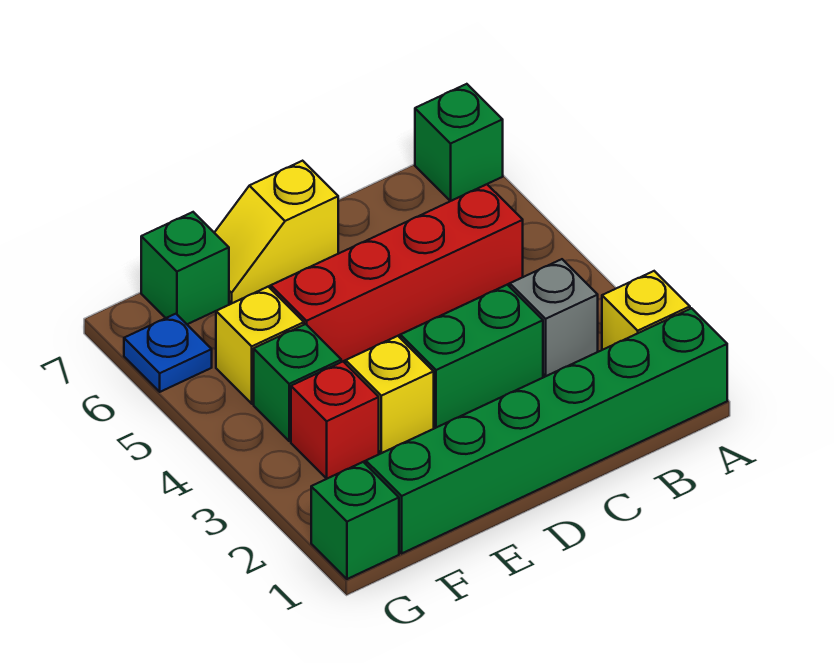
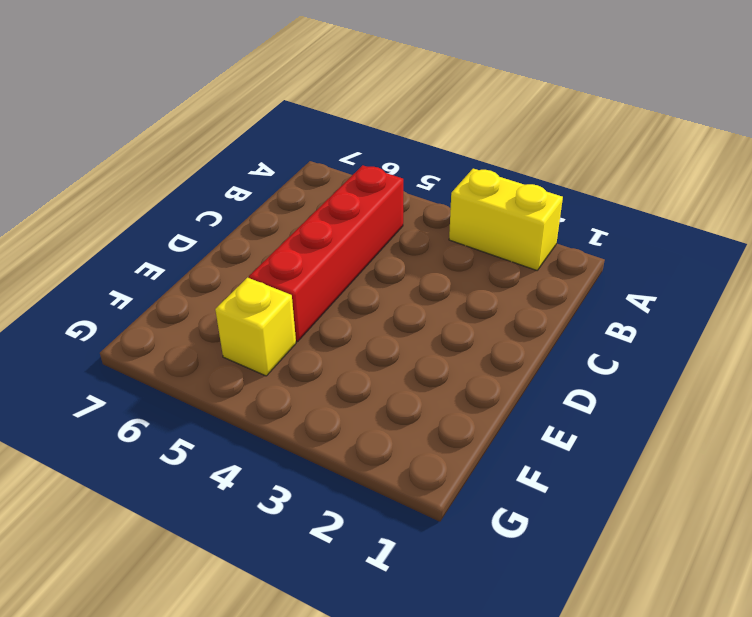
yellow brick A2:A3 level 1 -> yellow brick A2 level 1
none -> green brick A1:F1 level 1
none -> green brick A7 level 1
none -> grey brick B3 level 1

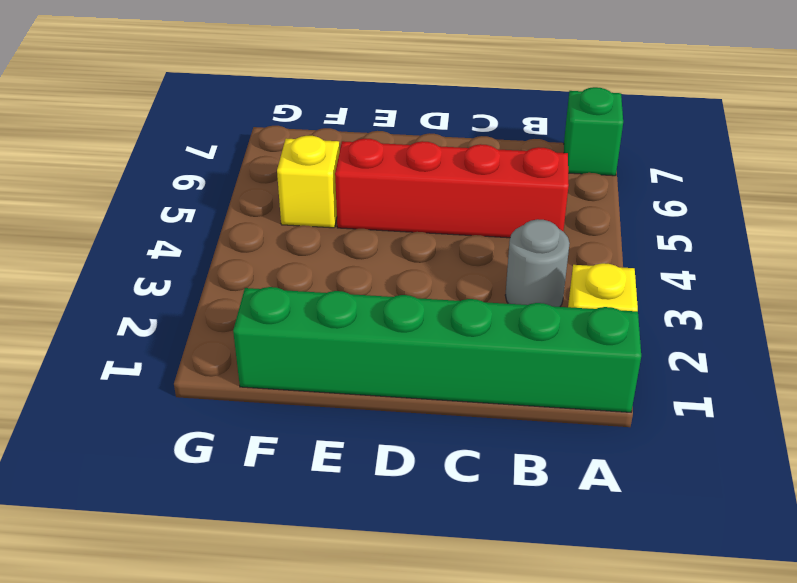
grey round brick B3 level 1 -> grey brick B3 level 1
none -> green brick C3:D3 level 1
none -> yellow slope D7:E7 level 1 top D
none -> yellow brick E3 level 1

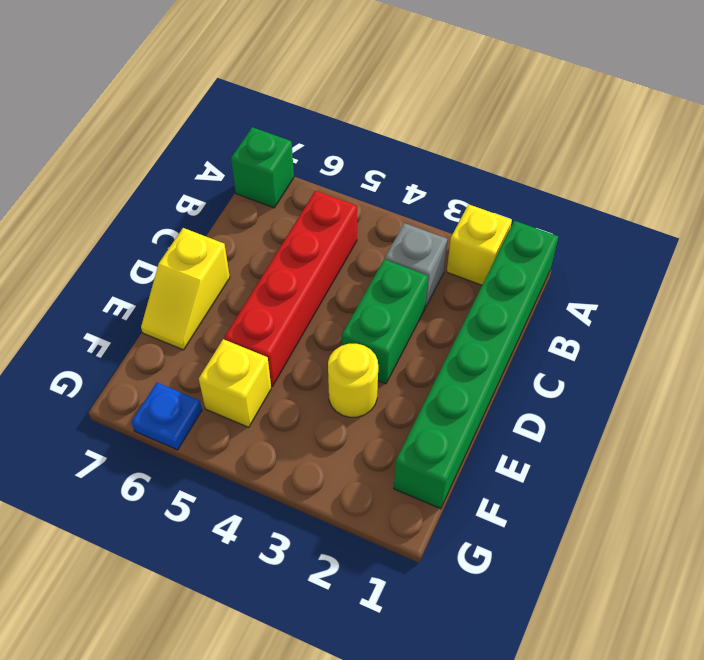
yellow round brick E3 level 1 -> yellow brick E3 level 1
none -> red brick F3 level 1
none -> green brick F4 level 1
none -> green brick F7 level 1

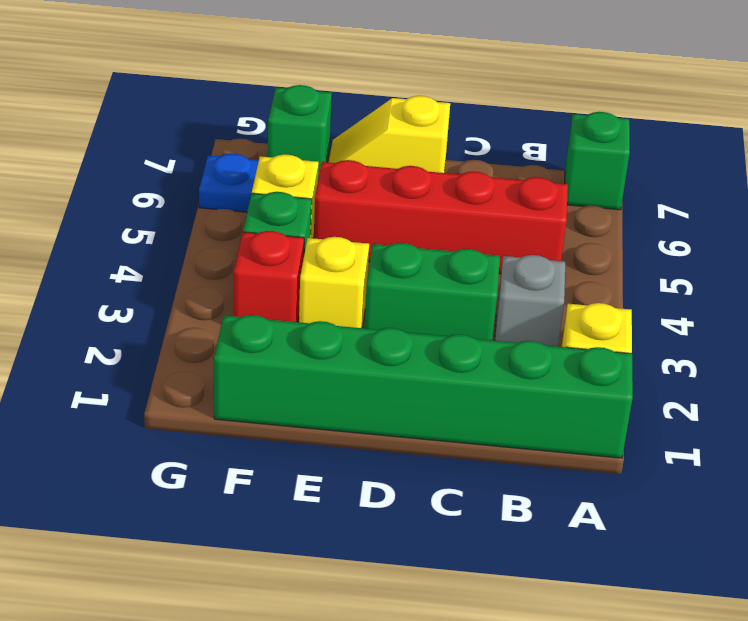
none -> green brick G1 level 1

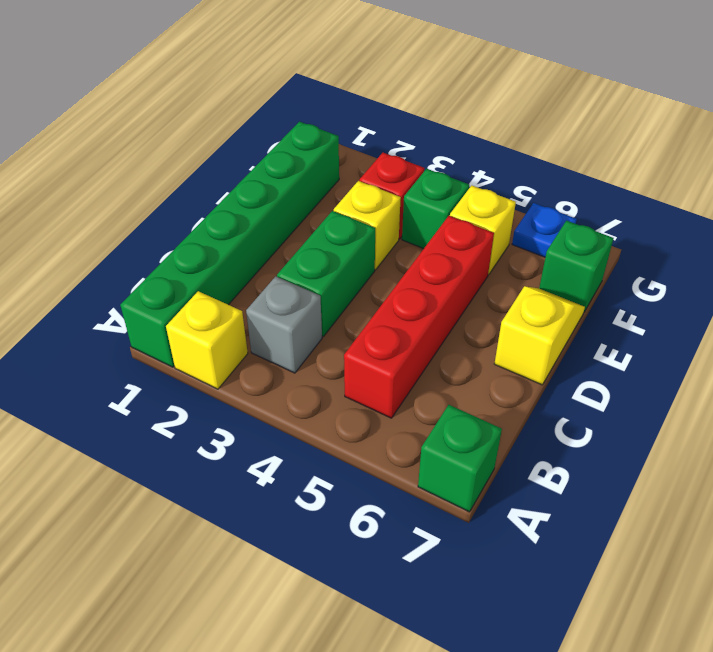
none -> green brick G1 level 1

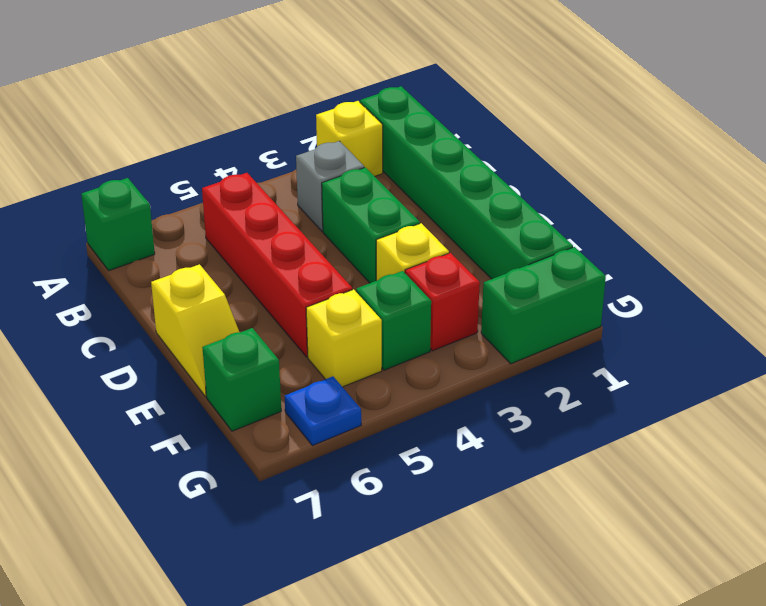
green brick G1:G2 level 1 -> green brick G1 level 1

